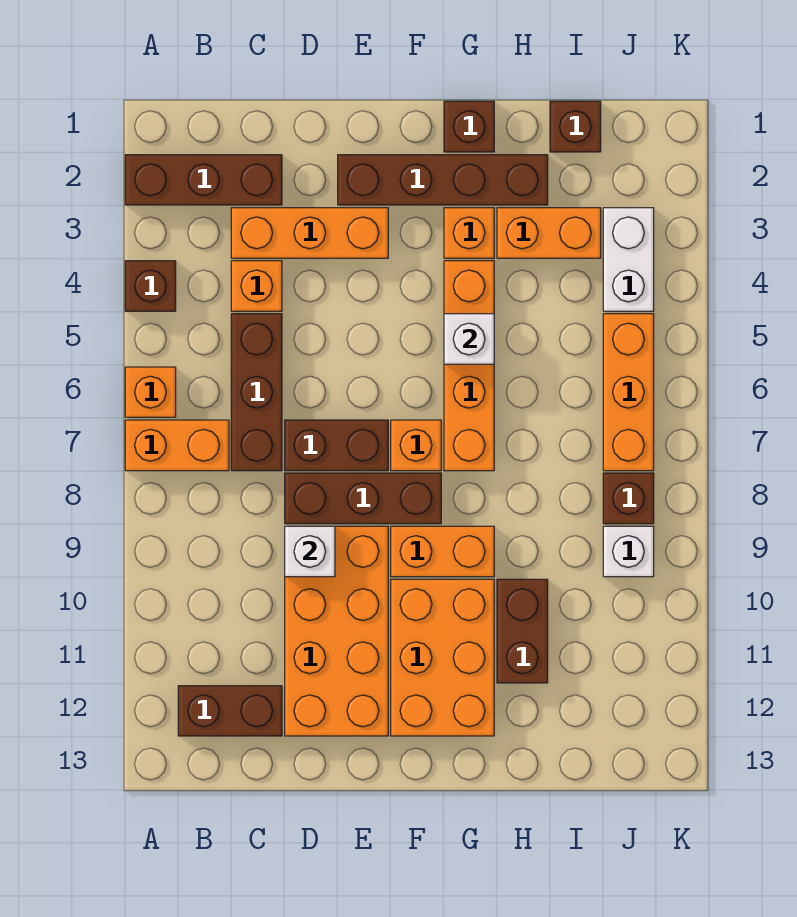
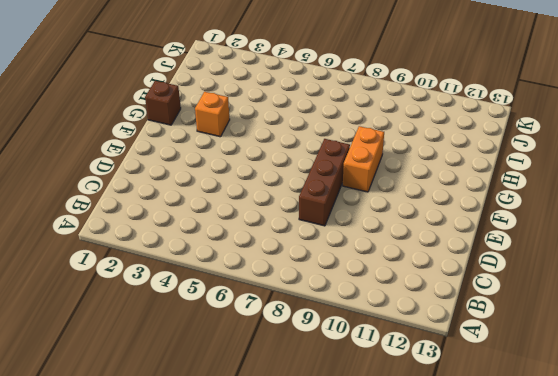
none -> brown brick A2:C2 level 1
none -> brown brick A4 level 1
none -> orange brick A6 level 1

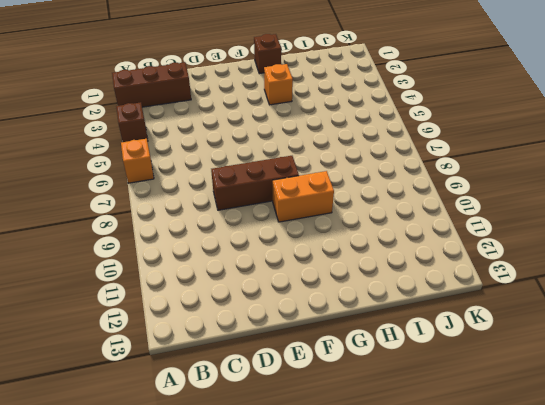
none -> orange brick A7:B7 level 1
none -> brown brick B12:C12 level 1
none -> orange brick C3:E3 level 1

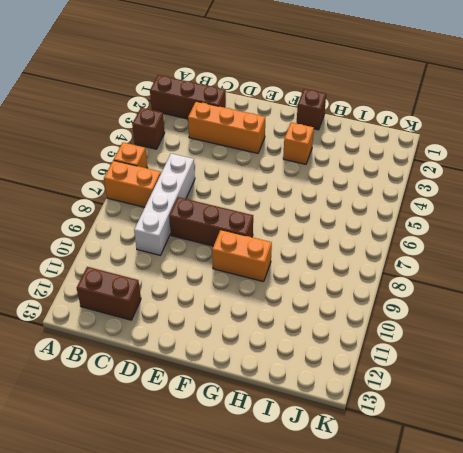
white brick C6:C9 level 1 -> brown brick C5:C7 level 1
none -> orange brick C4 level 1
none -> brown brick D7:E7 level 1
none -> orange brick D9:E12 level 1

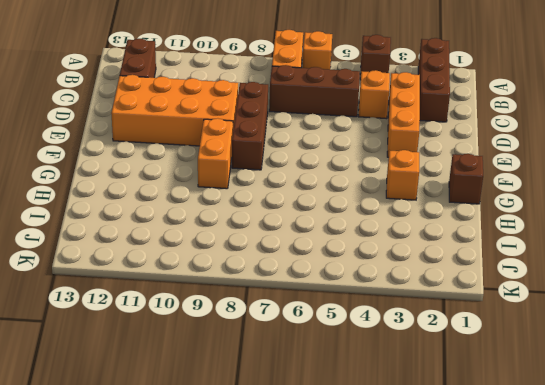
none -> brown brick D7:E7 level 1
none -> brown brick E2:H2 level 1
none -> orange brick F7 level 1

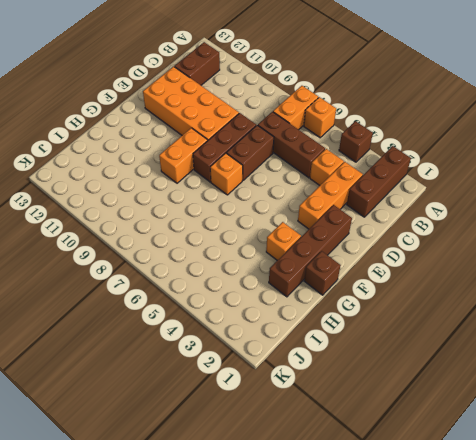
none -> orange brick F10:G12 level 1
none -> orange brick G4:G7 level 1
none -> orange brick H3:I3 level 1

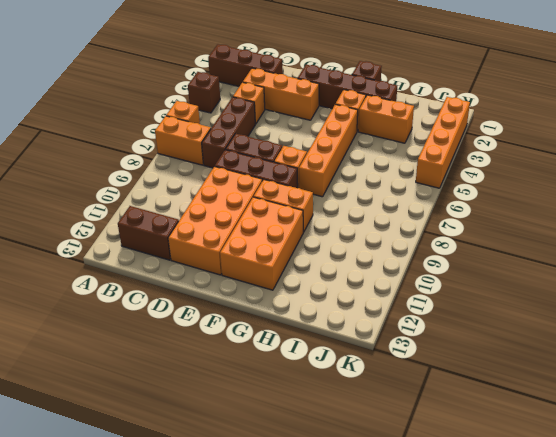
orange brick K2:K5 level 1 -> none
none -> brown brick H10:H11 level 1
none -> brown brick I1 level 1
none -> white brick J3:J4 level 1

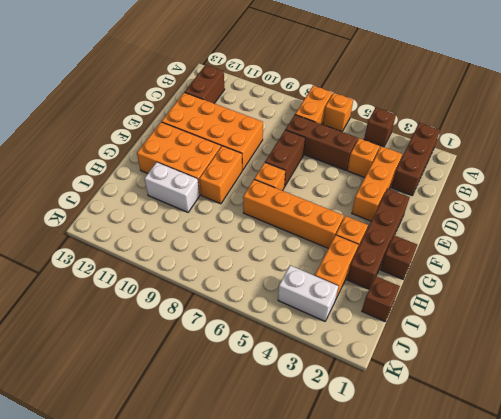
white brick H10:H11 level 1 -> brown brick H10:H11 level 1
none -> brown brick D8:F8 level 1
none -> orange brick J5:J7 level 1
none -> brown brick J8 level 1

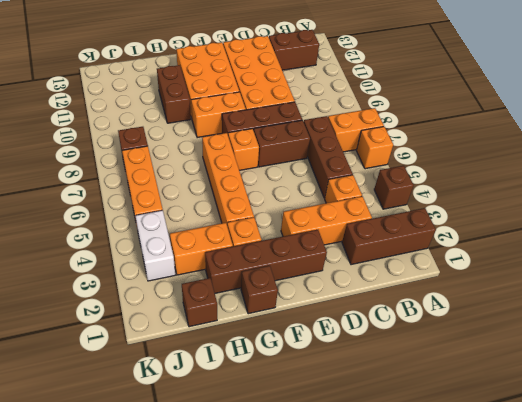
none -> white brick J9 level 1
none -> white brick D9 level 2
none -> white brick G5 level 2

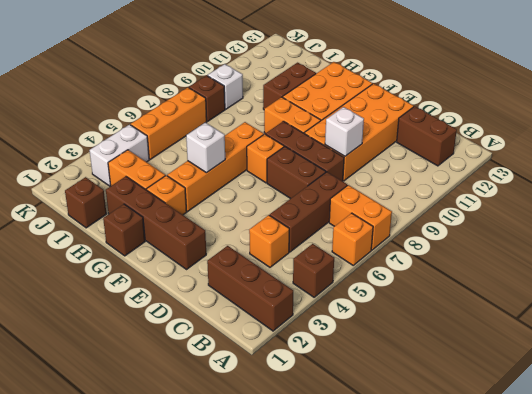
none -> orange brick C3:E3 level 1

